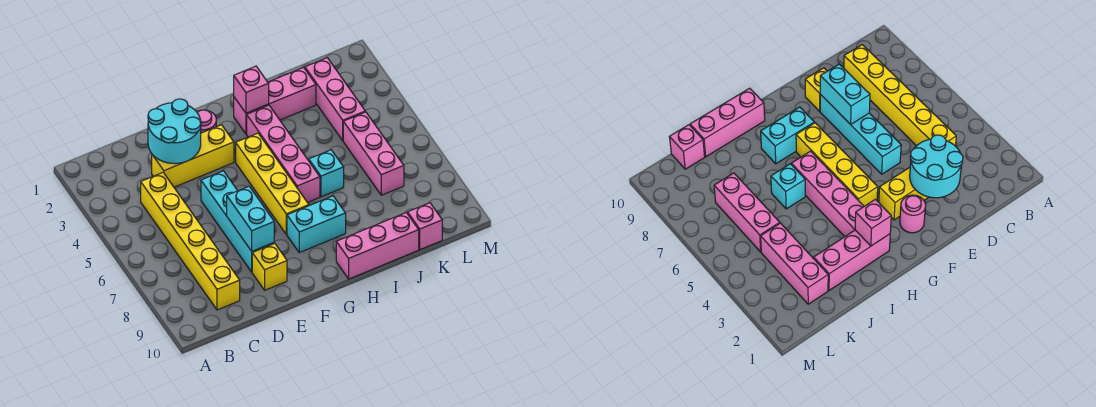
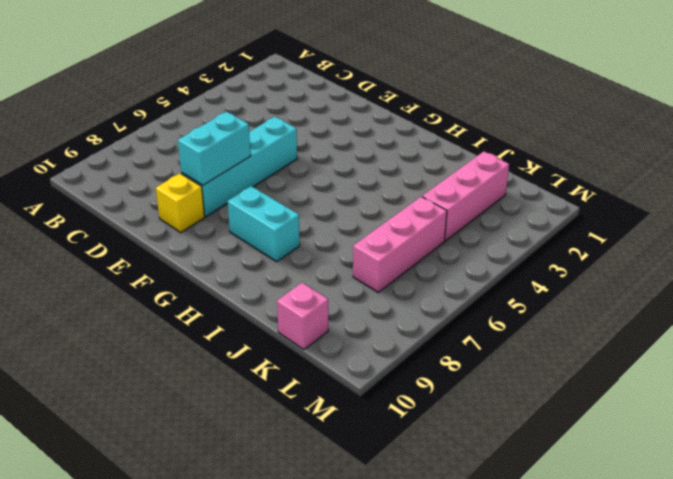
none -> yellow brick C4:C9 level 1
none -> yellow brick D3:F3 level 1
none -> pink round brick F2 level 1

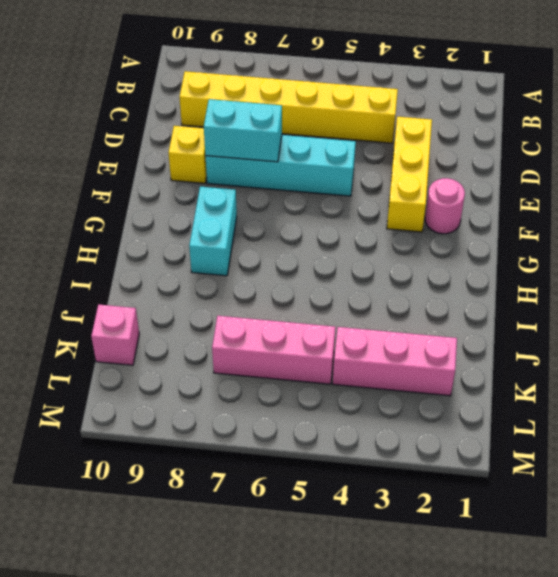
none -> yellow brick G4:G7 level 1
none -> pink brick H2:J2 level 1
none -> pink brick H3:H6 level 1

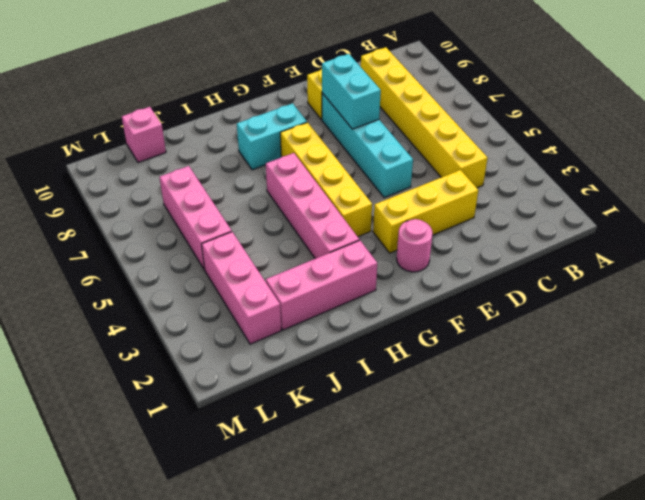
none -> pink brick H10:J10 level 1
none -> cyan brick I6 level 1
none -> cyan round brick D2:E3 level 2

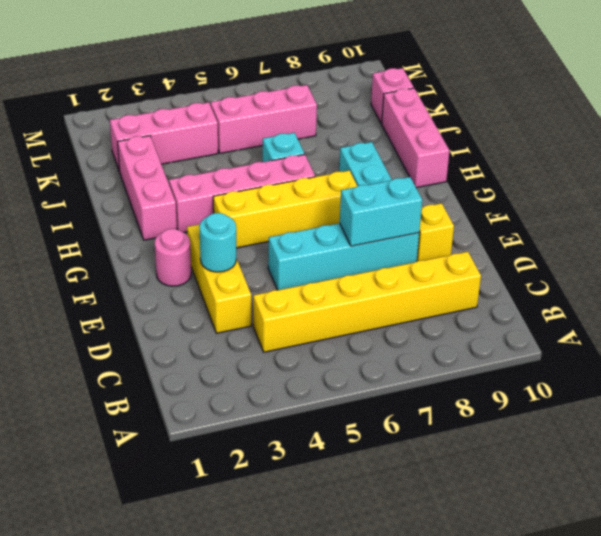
cyan round brick E3 level 2 -> cyan round brick D2:E3 level 2
none -> pink brick H2 level 2

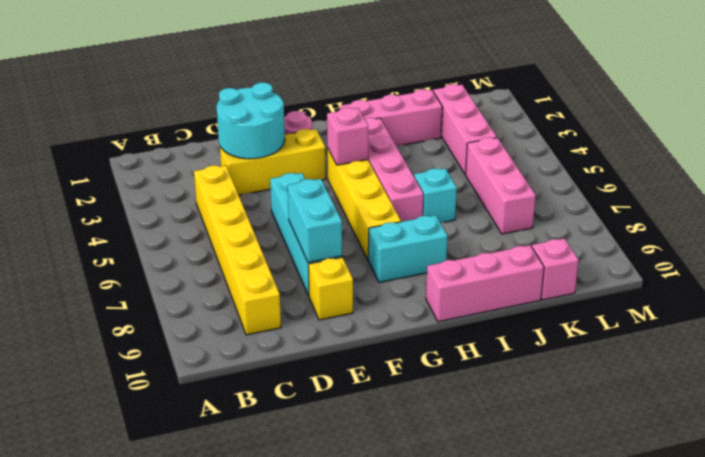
pink brick G4 level 2 -> pink brick H2 level 2

